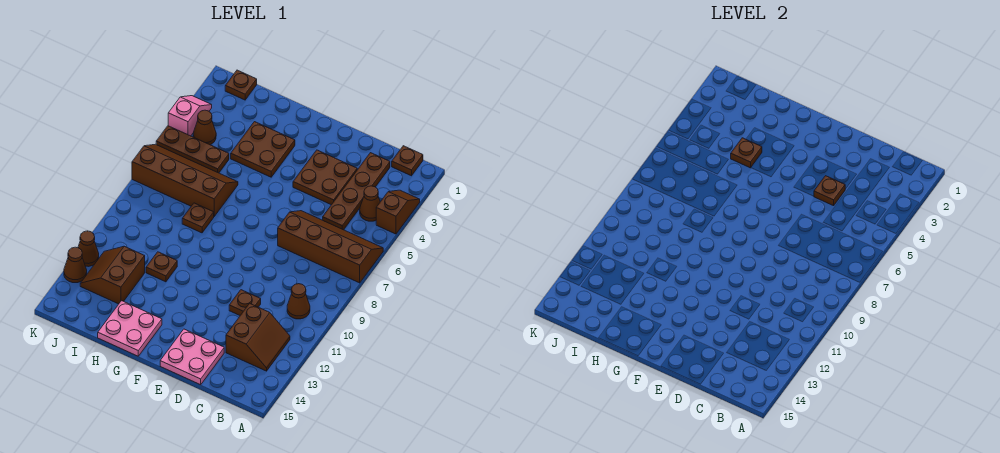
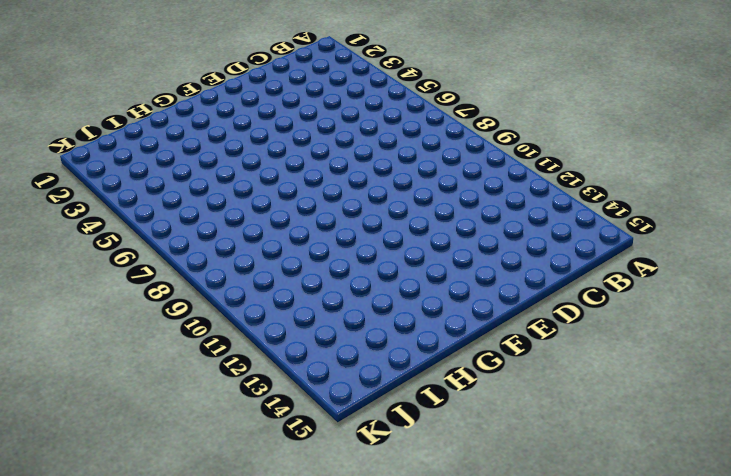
none -> brown slope A3:A4 level 1 top 4
none -> brown slope A6:D7 level 1 top 7
none -> brown plate B1 level 1

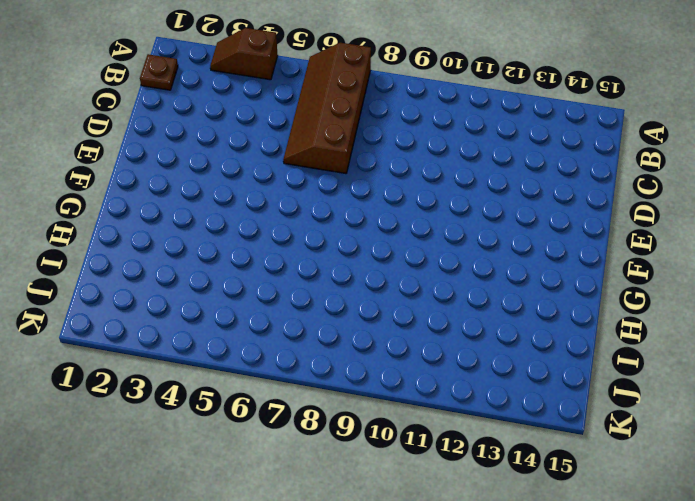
none -> brown cone B4 level 1
none -> brown cone B10 level 1
none -> brown slope B12:C13 level 1 top C

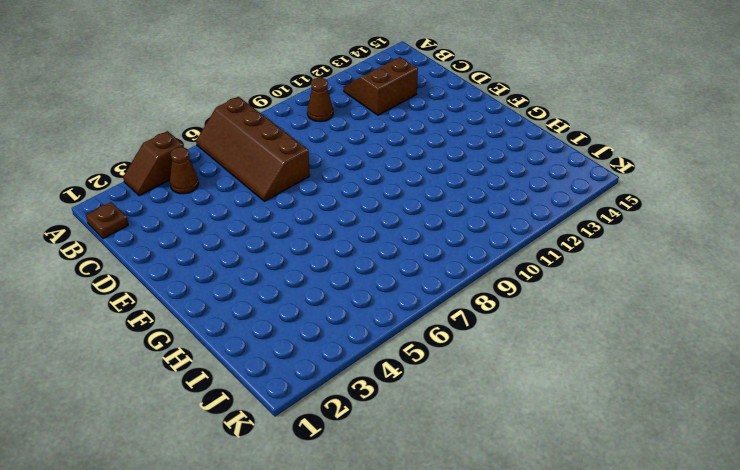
none -> brown plate C2:C5 level 1
none -> brown plate D3:E4 level 1
none -> brown plate D11 level 1

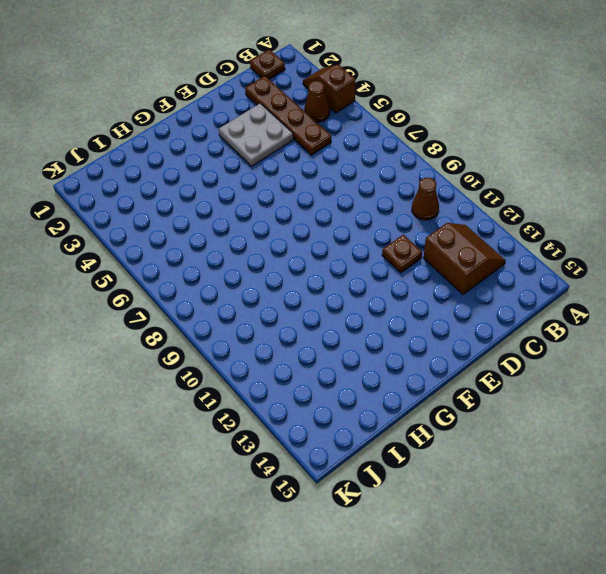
grey plate D3:E4 level 1 -> brown plate D3:E4 level 1
none -> brown slope A6:D7 level 1 top 7
none -> pink plate D14:E15 level 1
none -> brown plate G3:H4 level 1

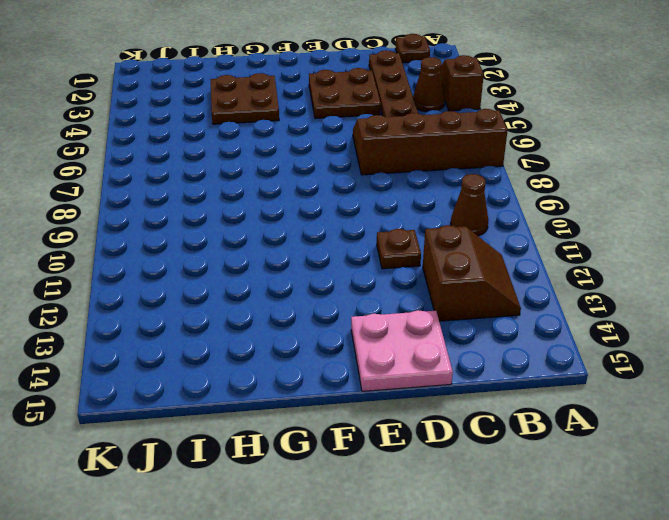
none -> pink plate G14:H15 level 1
none -> brown slope H6:K7 level 1 top 7
none -> brown plate H8 level 1

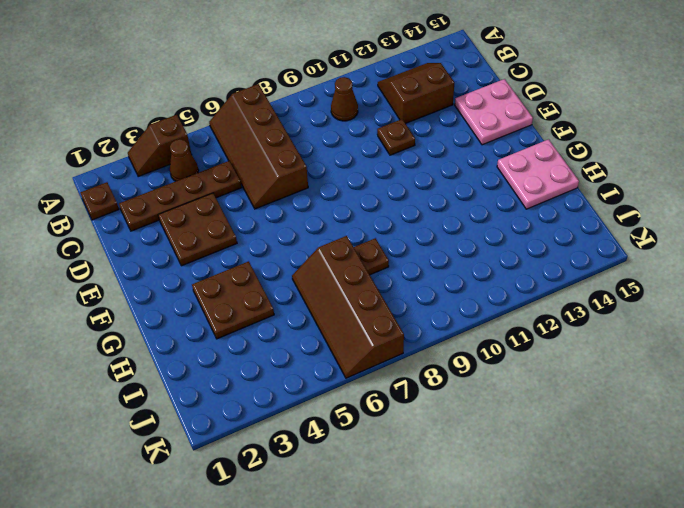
none -> brown plate H11 level 1
none -> brown plate I5:K5 level 1
none -> brown slope I12:J13 level 1 top I

